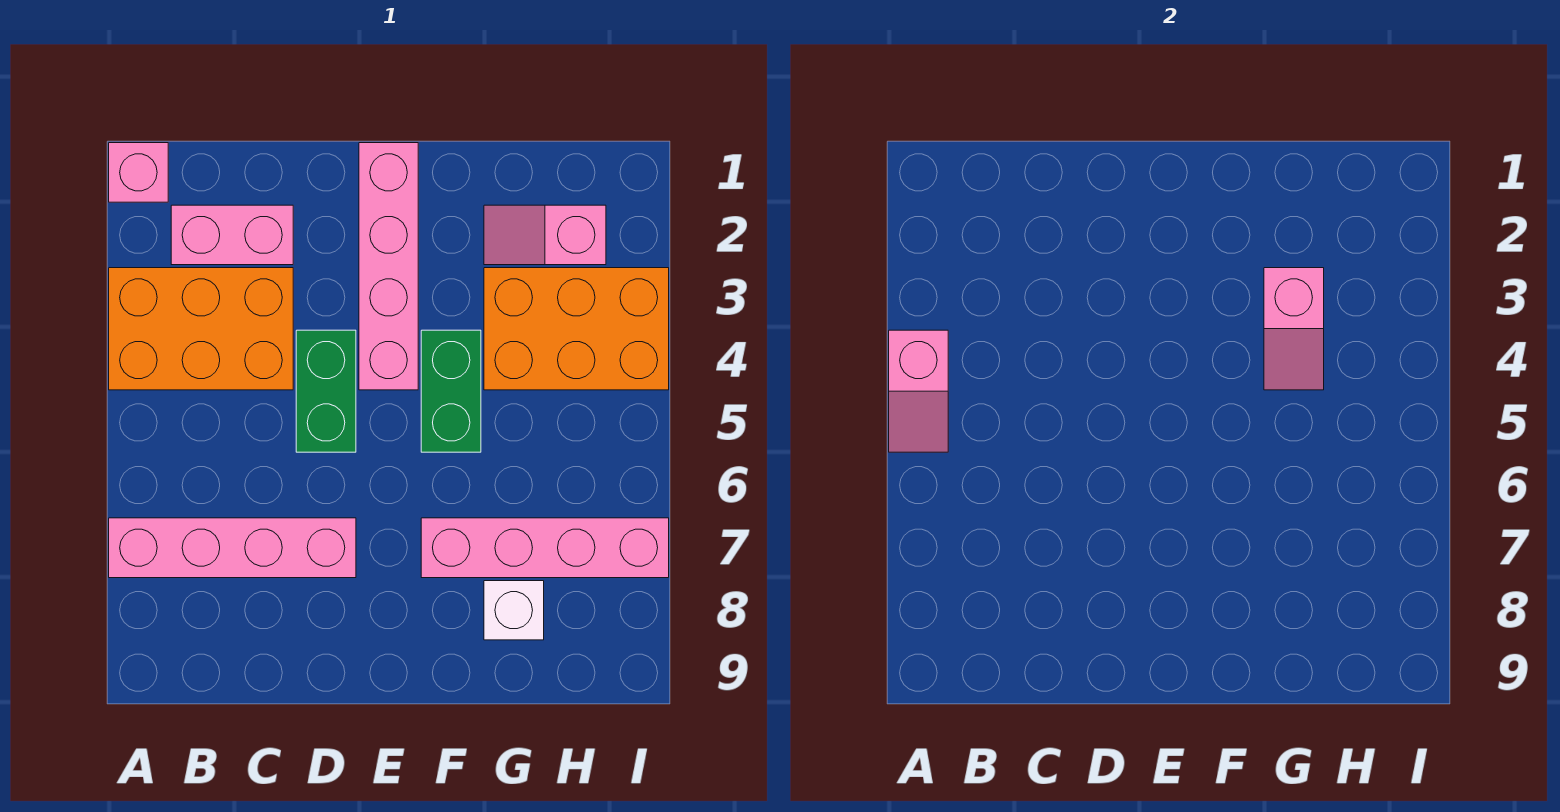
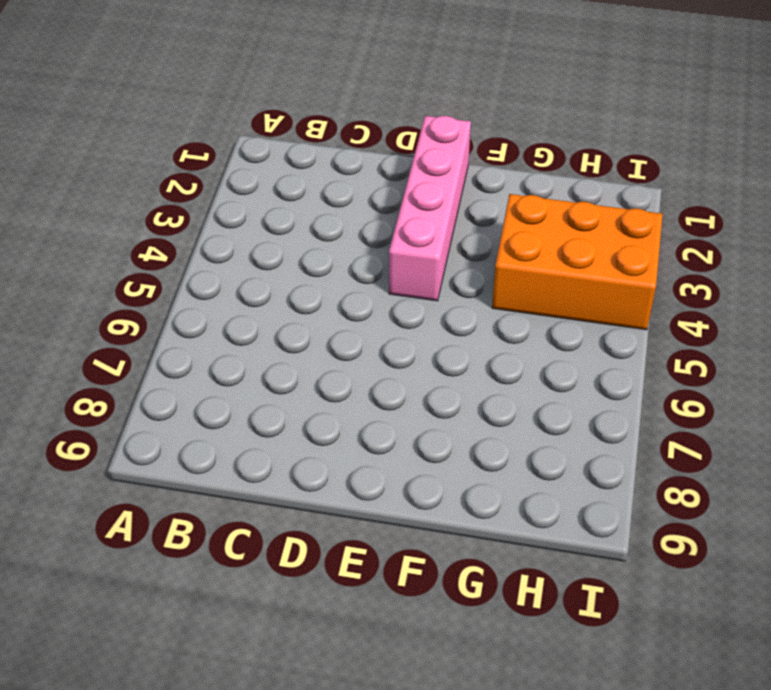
none -> pink brick A1 level 1
none -> orange brick A3:C4 level 1
none -> pink brick A7:D7 level 1

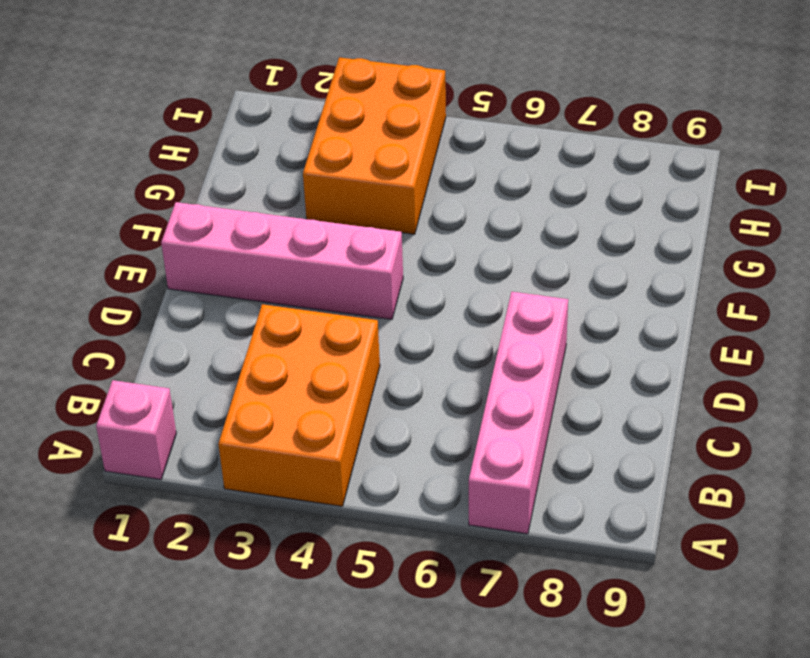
none -> pink brick B2:C2 level 1
none -> green brick D4:D5 level 1
none -> green brick F4:F5 level 1

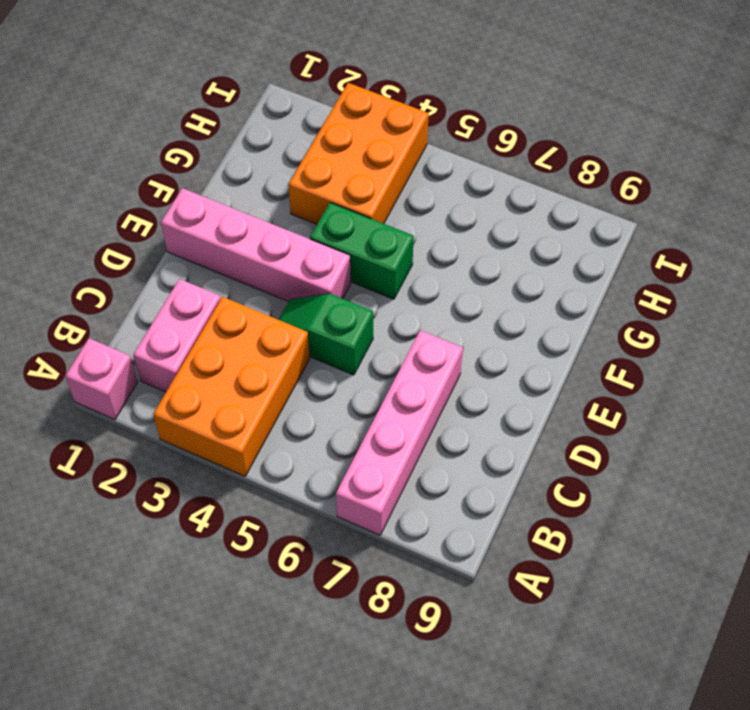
green slope D4:D5 level 1 top 5 -> green brick D4:D5 level 1
none -> pink brick F7:I7 level 1
none -> pink slope G2:H2 level 1 top H
none -> white brick G8 level 1

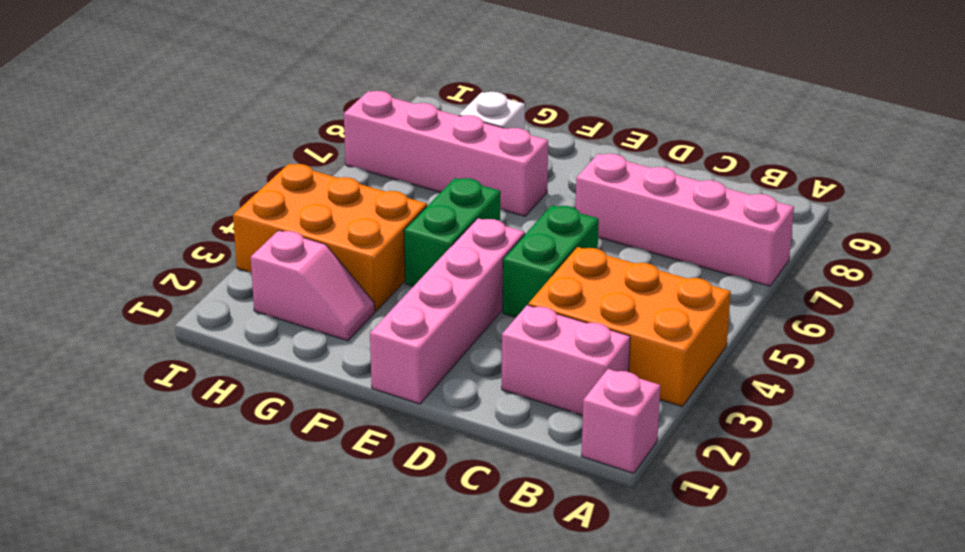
none -> pink slope A4:A5 level 2 top 4
none -> pink slope G3:G4 level 2 top 3

